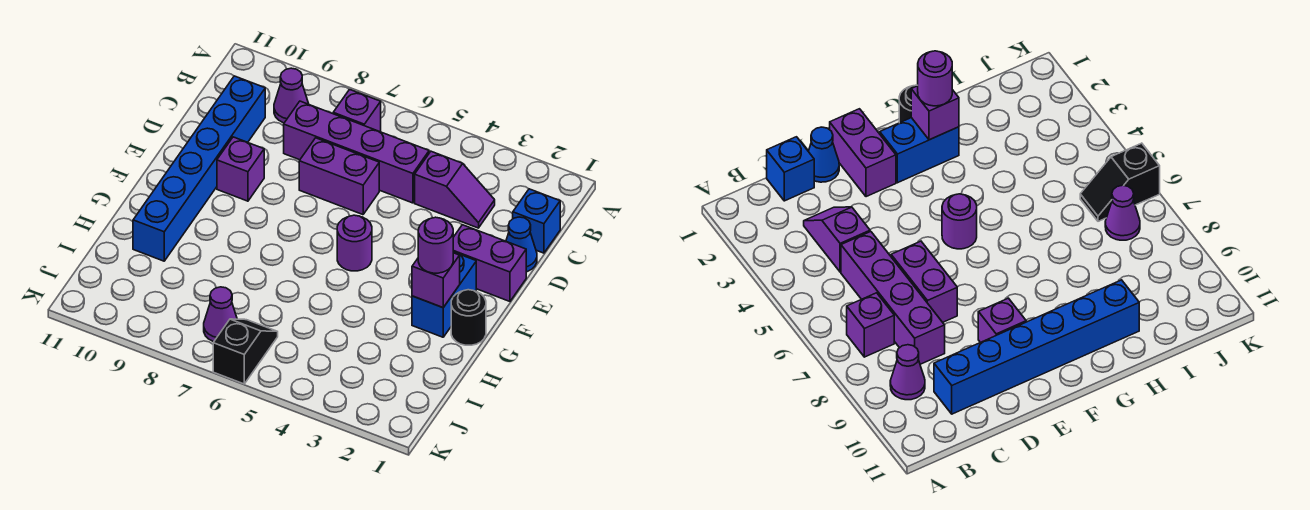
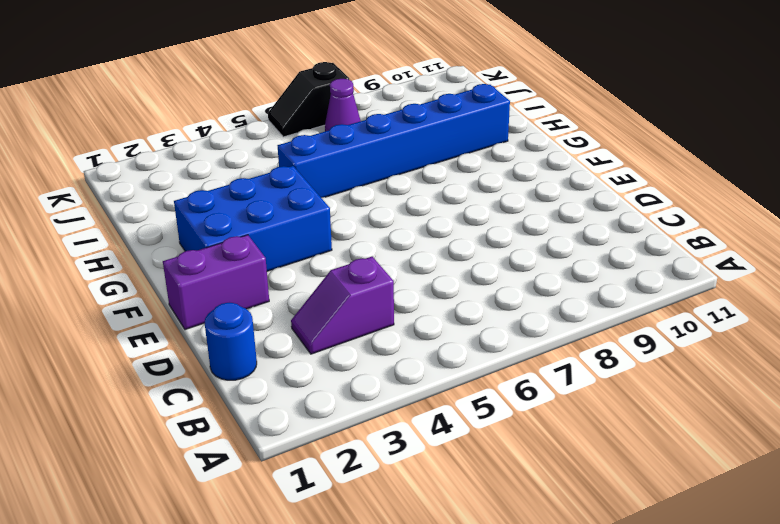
blue round brick C1 level 1 -> blue brick C1 level 1
blue brick F2:G4 level 1 -> blue brick F2:G2 level 1
blue brick H5:H10 level 1 -> blue brick C10:H10 level 1
black slope K6:K7 level 1 top 7 -> black slope J6:K6 level 1 top K
none -> purple brick B7 level 1
none -> purple cone B9 level 1
none -> purple brick C5:C8 level 1

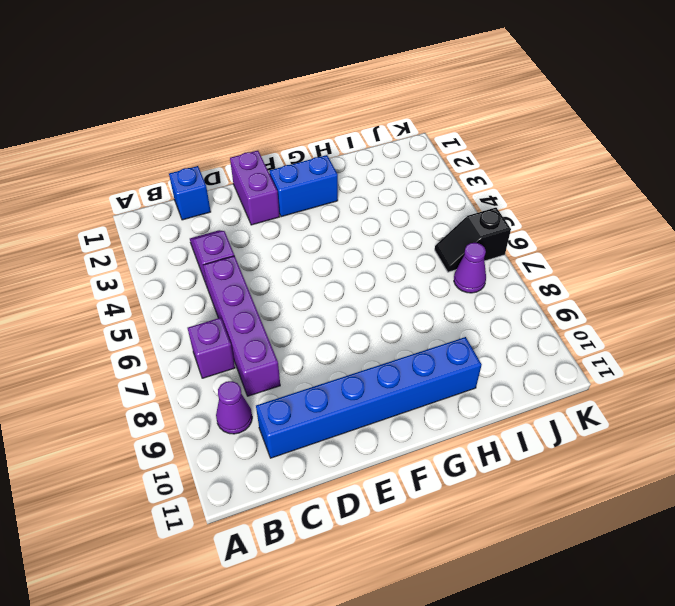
none -> blue cone D1 level 1
none -> purple brick D6:D7 level 1
none -> purple brick E9 level 1

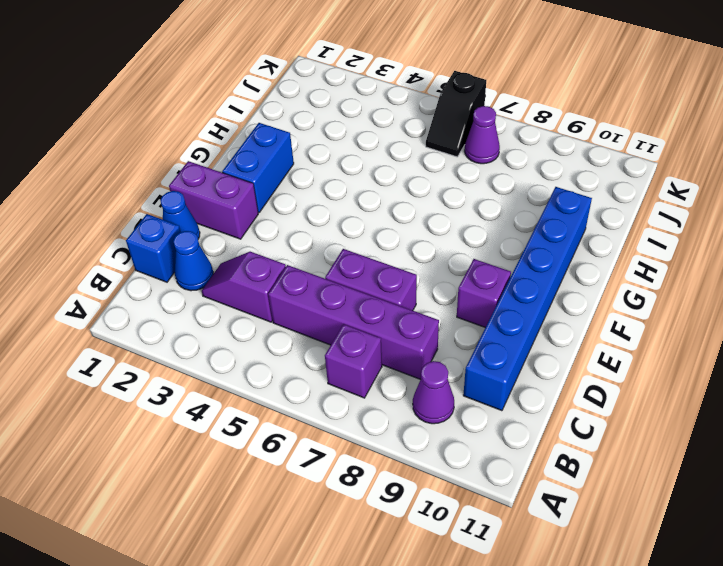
blue cone C2 level 1 -> none
none -> purple round brick F5 level 1
none -> black round brick G1 level 1
none -> purple brick G2 level 2

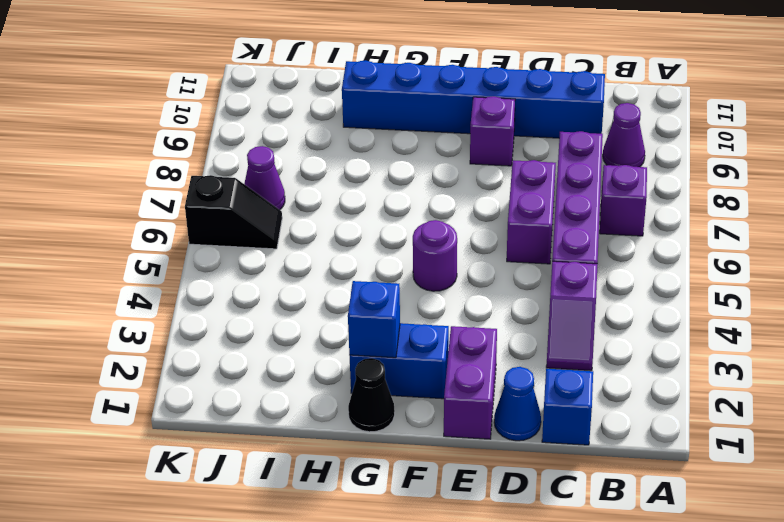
black cone G1 level 1 -> black round brick G1 level 1
blue brick G2 level 2 -> purple brick G2 level 2
none -> purple round brick G2 level 3

